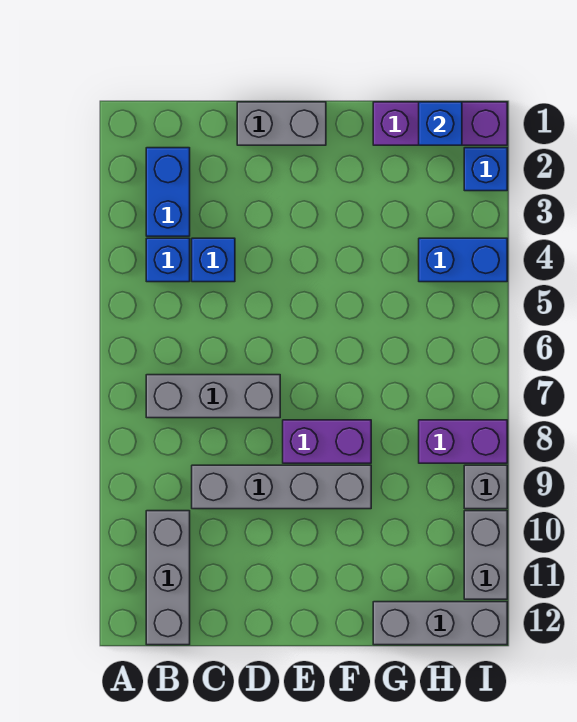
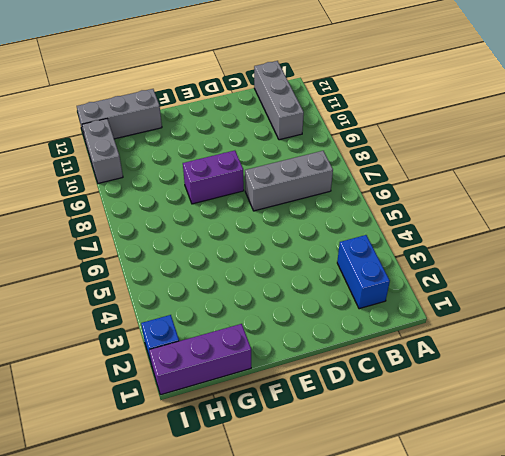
none -> blue brick B4 level 1
none -> blue brick C4 level 1
none -> grey brick C9:F9 level 1

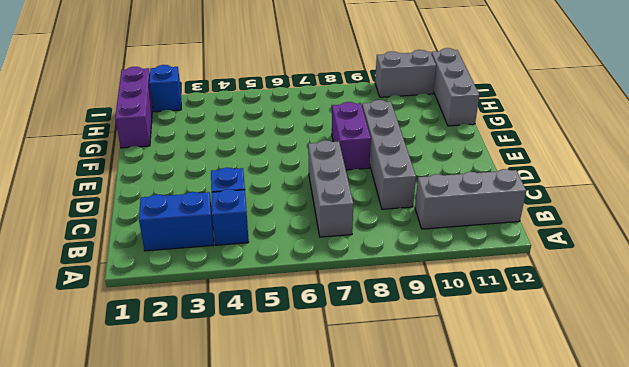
none -> grey brick D1:E1 level 1
none -> blue brick H4:I4 level 1
none -> purple brick H8:I8 level 1

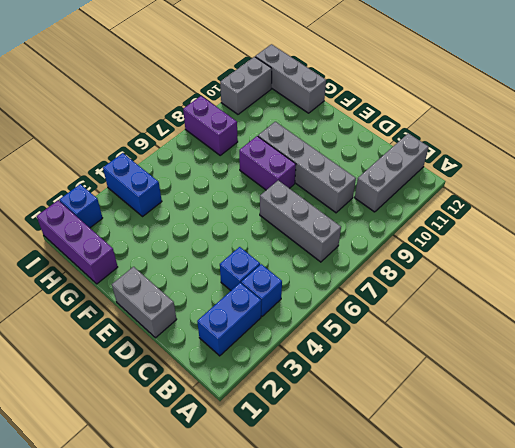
none -> grey brick I9 level 1
none -> blue brick H1 level 2

